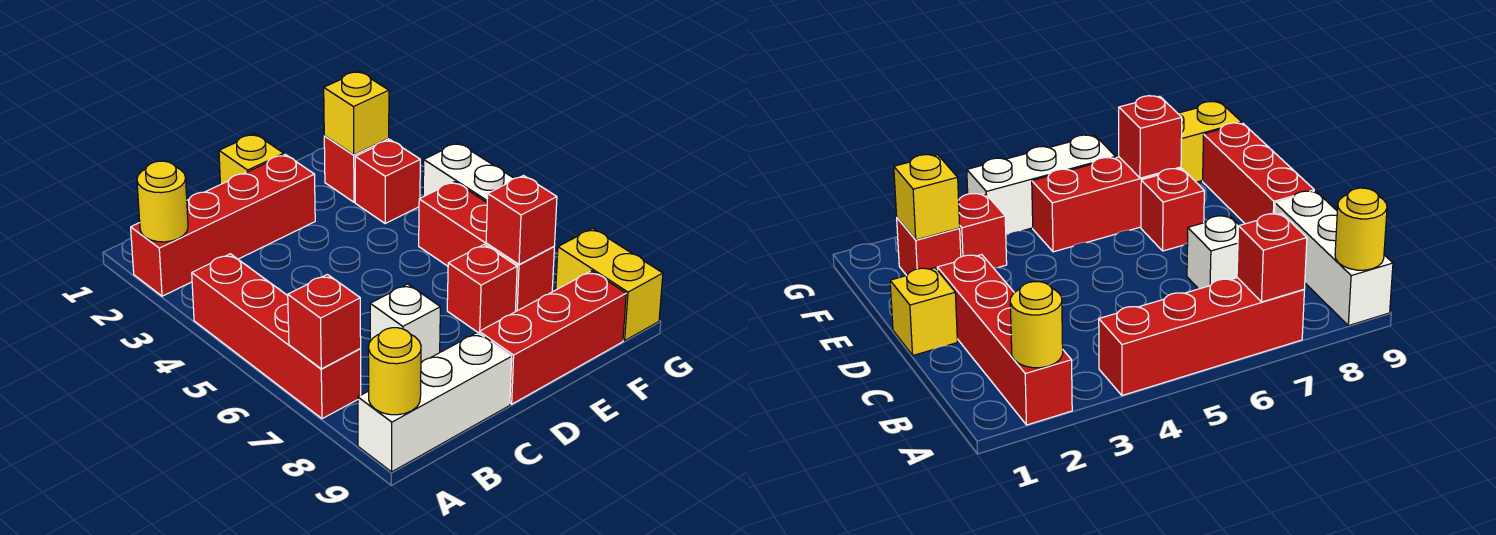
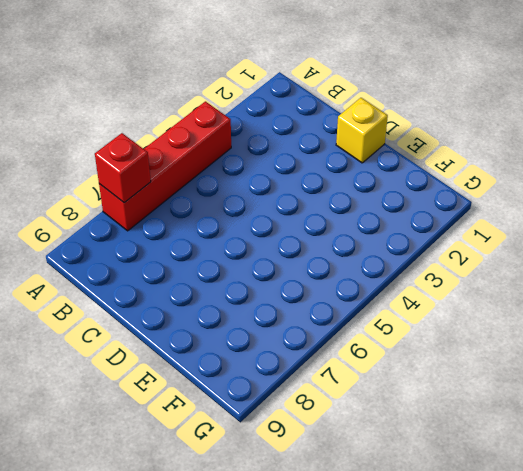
none -> red brick A2:D2 level 1
none -> white brick A9:C9 level 1
none -> white brick C7 level 1

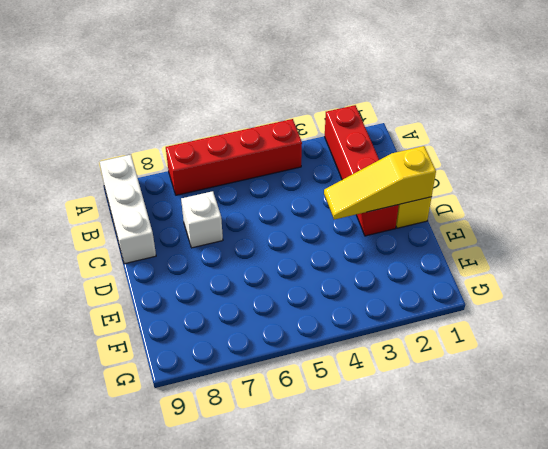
yellow slope D1:D3 level 2 top 1 -> none
none -> red brick D9:F9 level 1
none -> red brick E7 level 1
none -> red brick F2 level 1

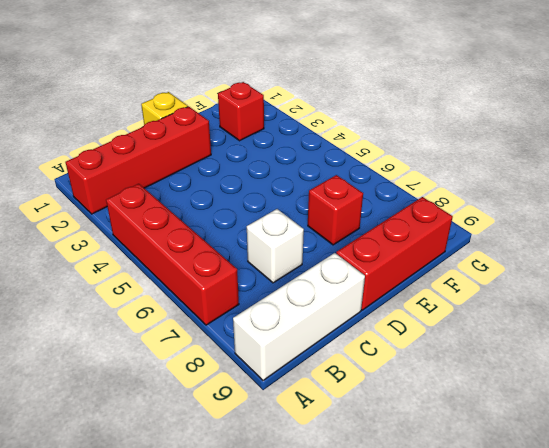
none -> red brick F3 level 1
none -> red brick F5:F7 level 1
none -> white brick G4:G6 level 1

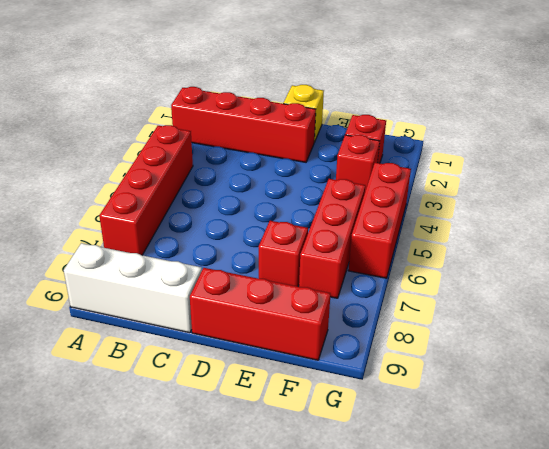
red brick G4:G6 level 1 -> white brick G4:G6 level 1
none -> white brick C7 level 1
none -> yellow brick G8:G9 level 1
none -> yellow round brick A2 level 2

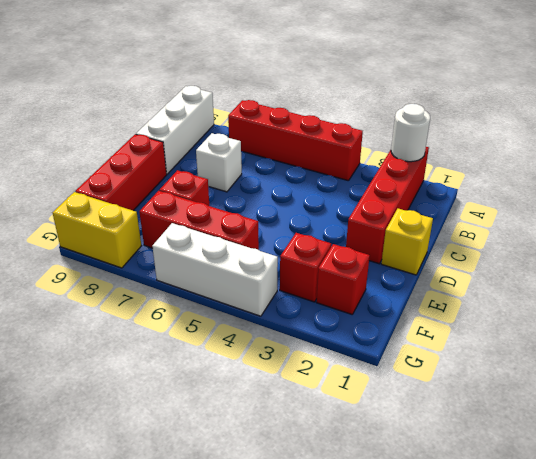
white round brick A2 level 2 -> yellow round brick A2 level 2
none -> red brick A7 level 2
none -> yellow round brick A9 level 2
none -> yellow brick F2 level 2

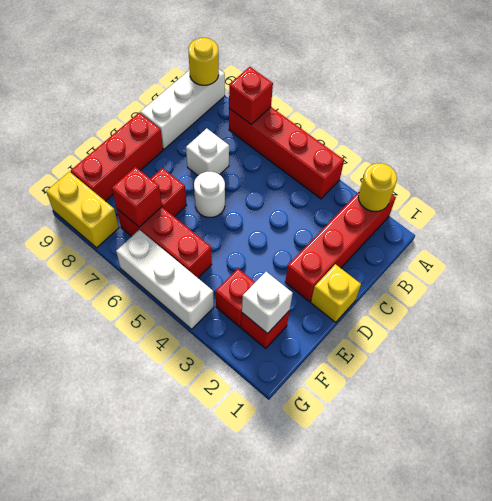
white round brick D6 level 1 -> none
white brick F2 level 2 -> yellow brick F2 level 2

